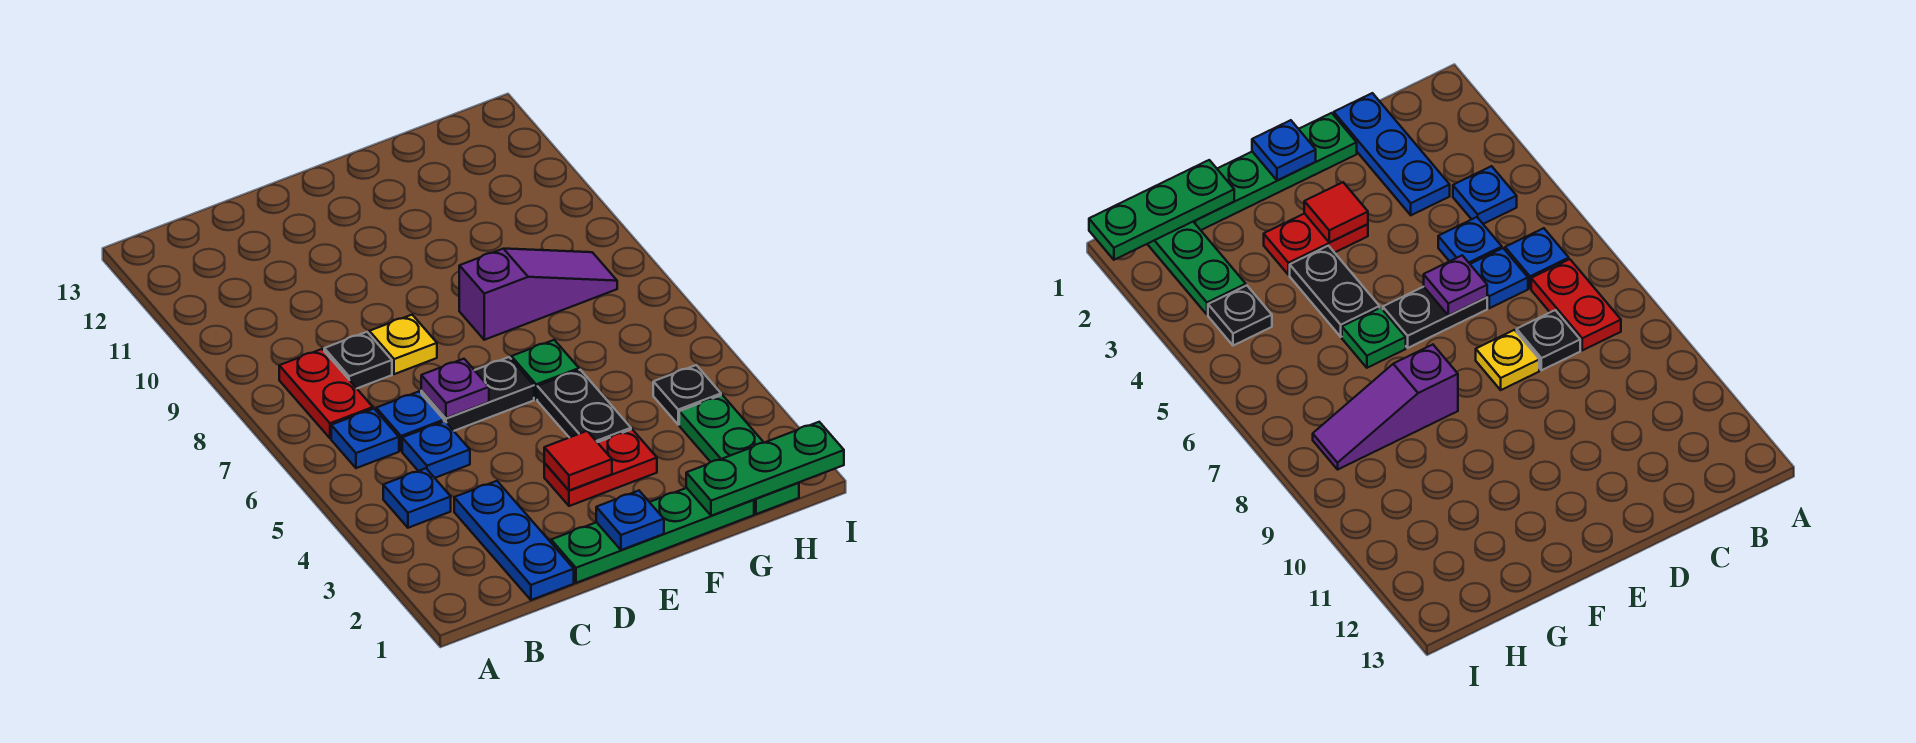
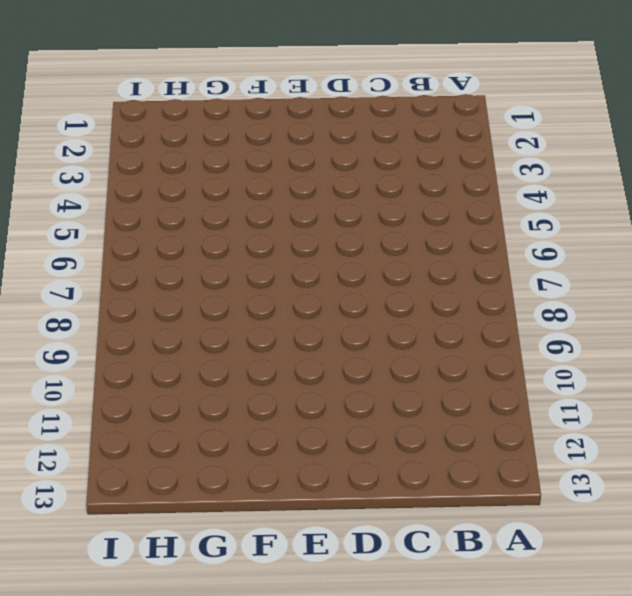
none -> blue plate B4 level 1
none -> blue plate B6 level 1
none -> red plate B7:B8 level 1

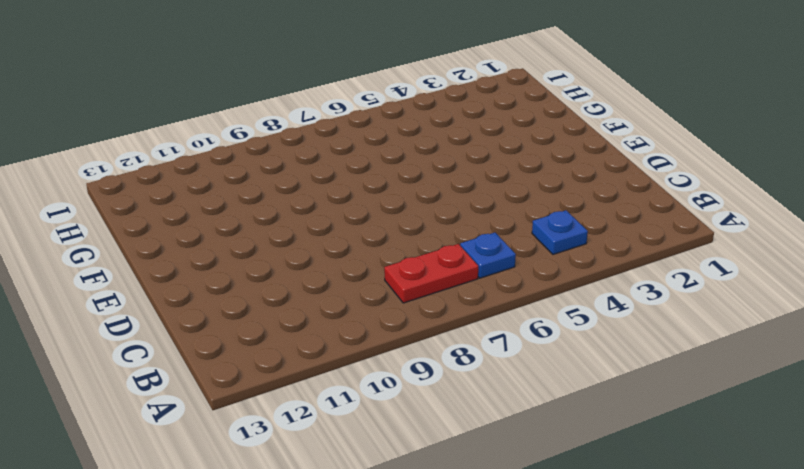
none -> blue plate C1:C3 level 1
none -> blue plate C5 level 1
none -> blue plate C6 level 1

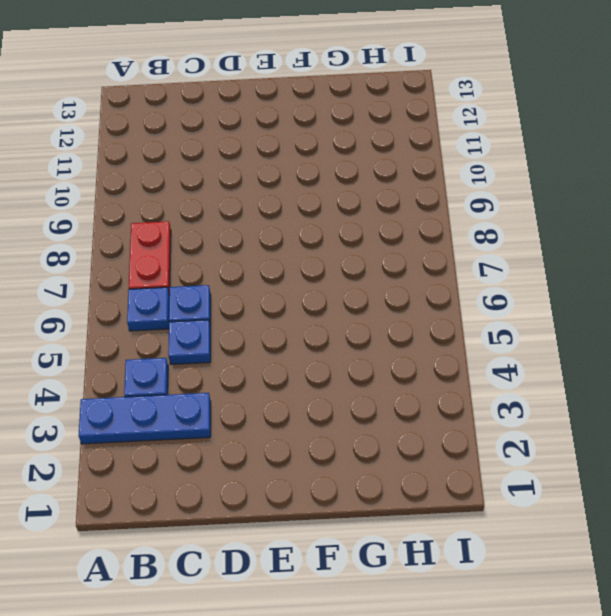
blue plate A3:C3 level 1 -> blue plate C1:C3 level 1
none -> black plate C8 level 1
none -> green plate D1:G1 level 1
none -> black plate D6:E6 level 1

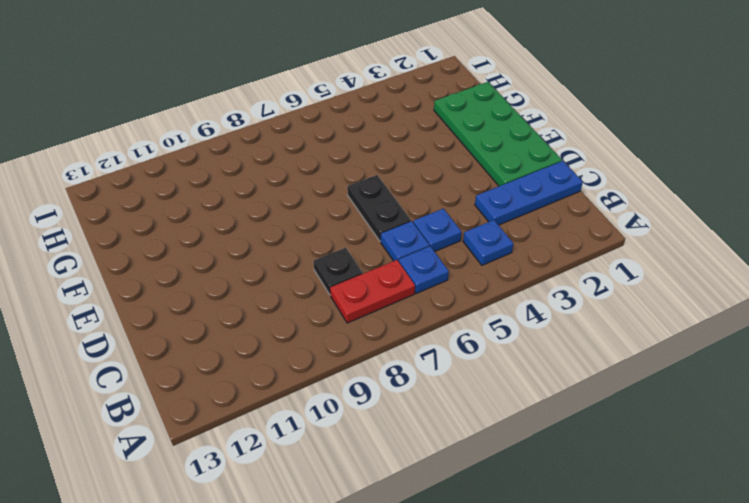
green plate D1:G2 level 1 -> green plate D1:G1 level 1
none -> yellow plate D8 level 1
none -> red plate E3:F3 level 1
none -> black plate F4:F5 level 1

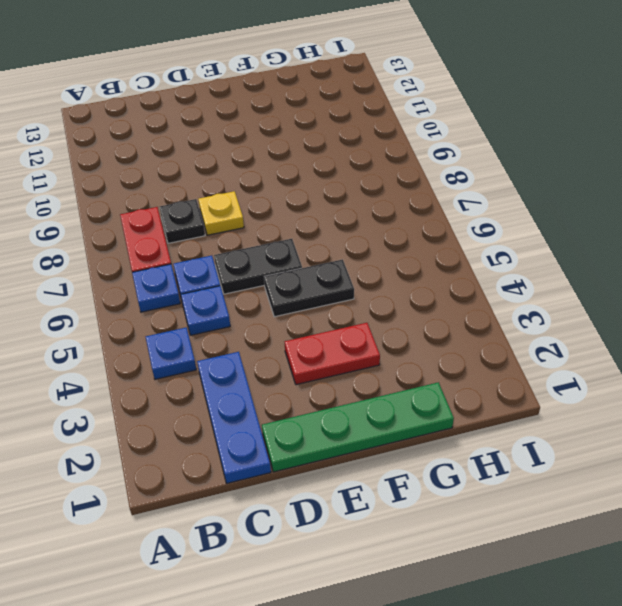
black plate E5:F5 level 1 -> black plate F4:F5 level 1
none -> green plate F6 level 1
none -> purple slope F8:H8 level 1 top F
none -> green plate H1:H3 level 1

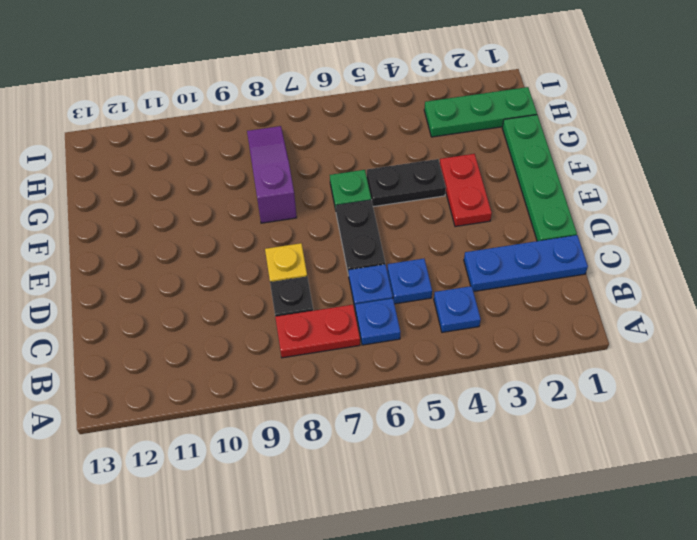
none -> black plate H4 level 1
none -> purple plate D6 level 2
none -> blue plate E1 level 2

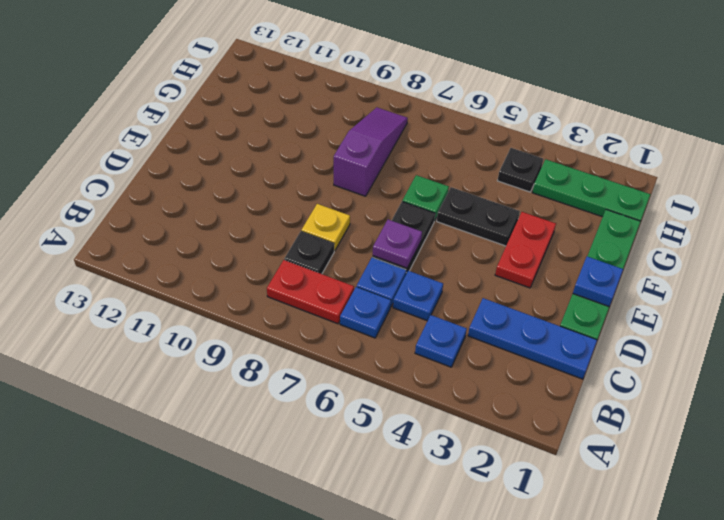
none -> red tile E3 level 2
none -> green plate G1:I1 level 2

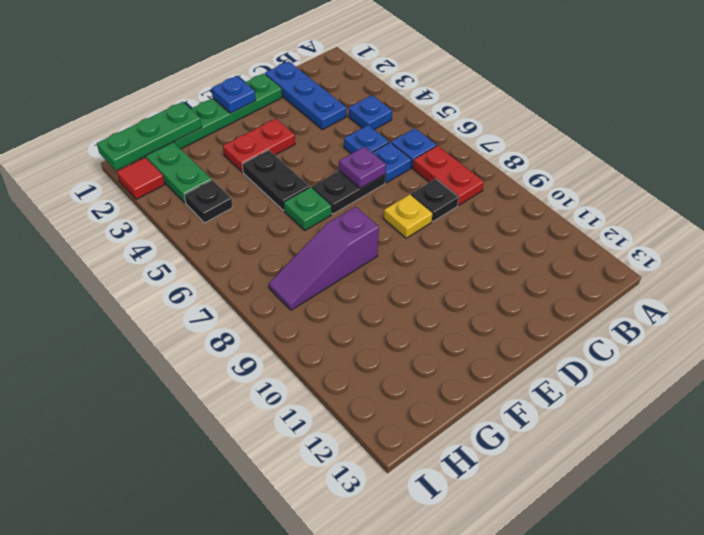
red tile I2 level 1 -> red tile E3 level 2

